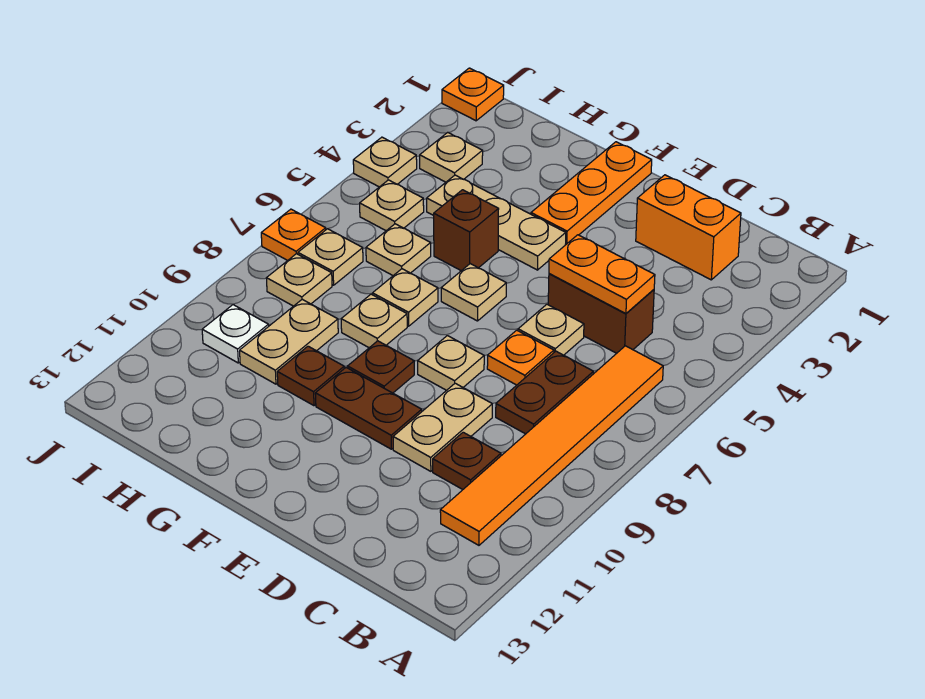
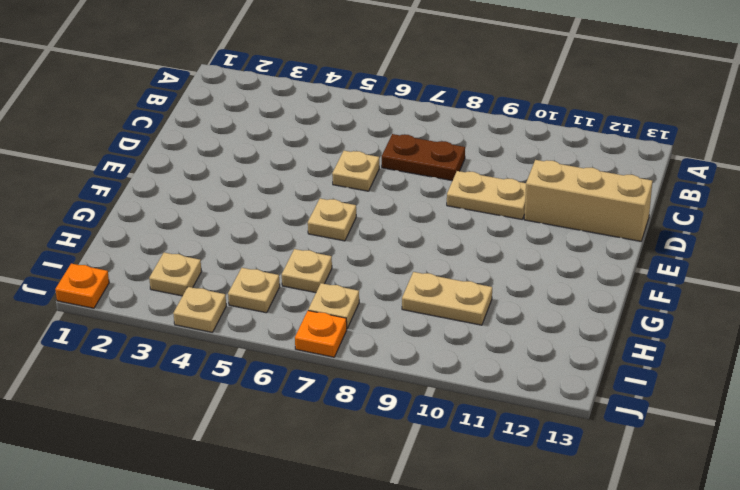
tan brick D11:D13 level 1 -> none
none -> orange tile B6:B11 level 1
none -> orange brick C2:D2 level 1
none -> brown brick C5:D5 level 1

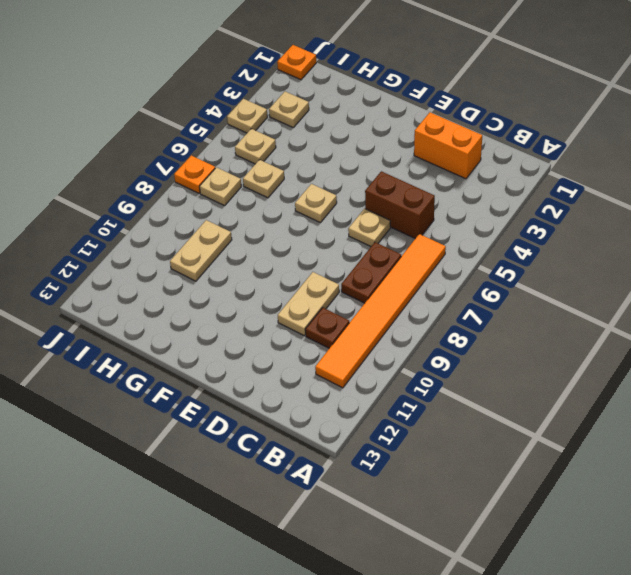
none -> orange plate D7 level 1
none -> tan plate E8 level 1
none -> brown plate E10:F10 level 1

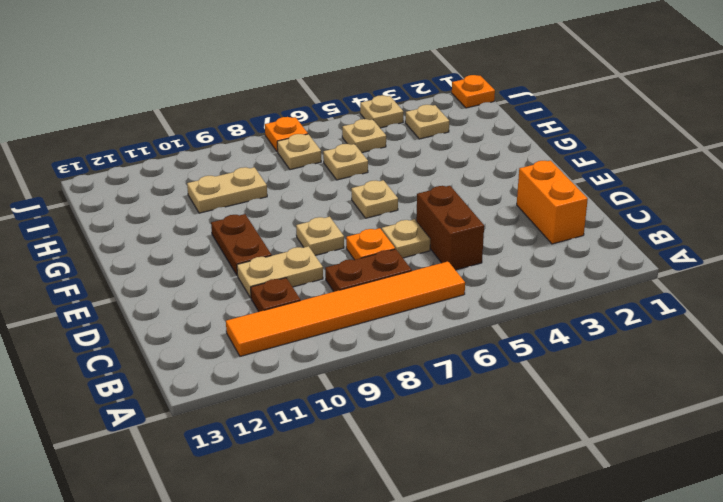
none -> orange plate F1:F3 level 1
none -> tan plate F4:H4 level 1
none -> brown plate F9 level 1

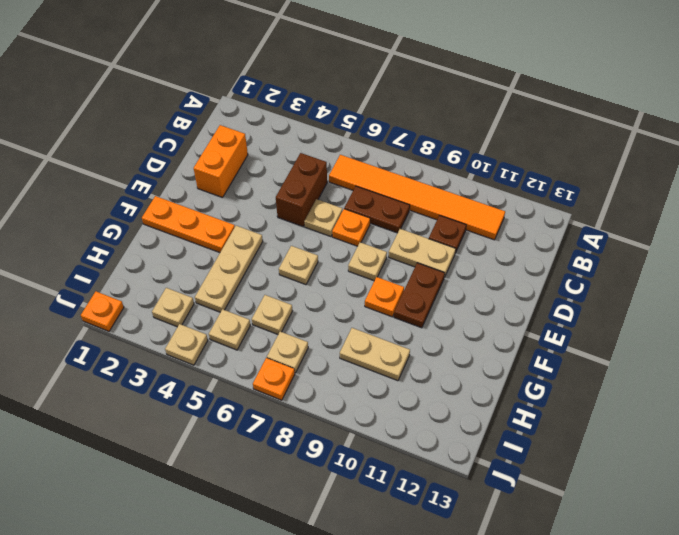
orange plate F9 level 1 -> brown plate F9 level 1
none -> brown brick G5 level 1
none -> tan plate G7 level 1
none -> tan plate G8 level 1

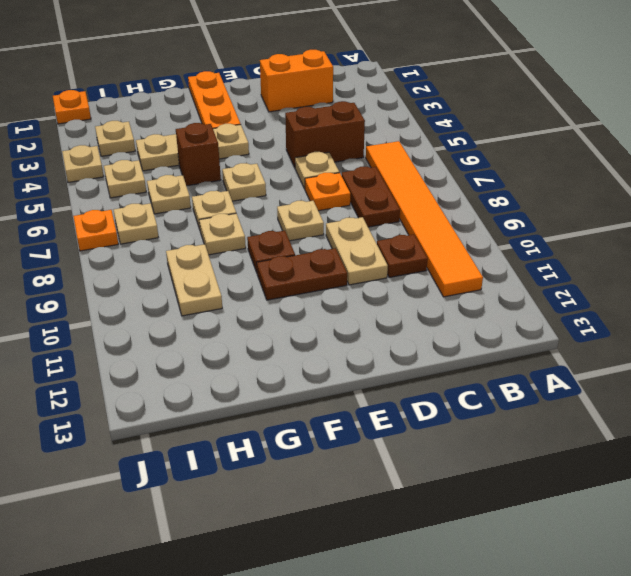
none -> brown plate G10 level 1
none -> tan plate I8 level 1
none -> white plate I10 level 1

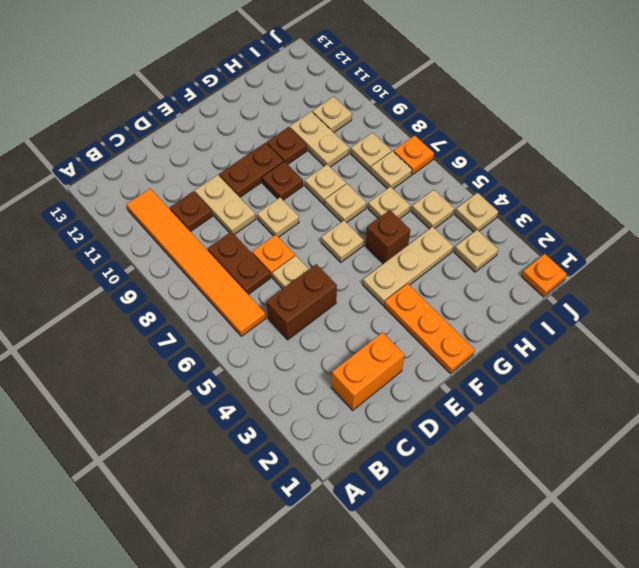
tan plate I10 level 1 -> white plate I10 level 1
none -> orange plate C5:D5 level 2

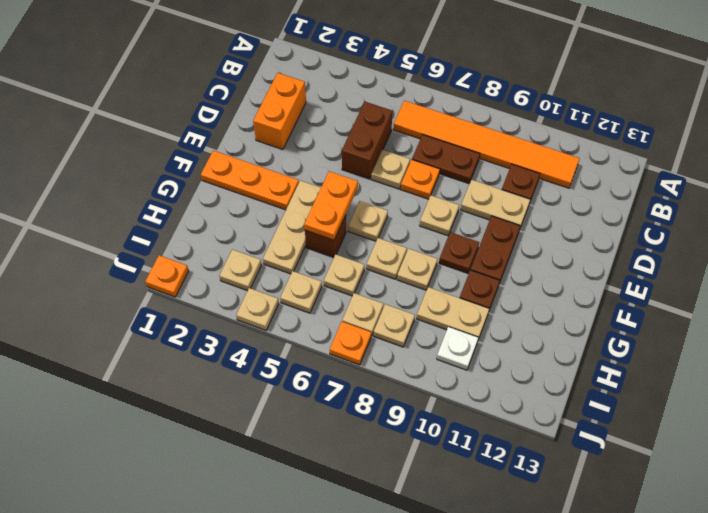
orange plate F5:G5 level 2 -> orange plate C5:D5 level 2

